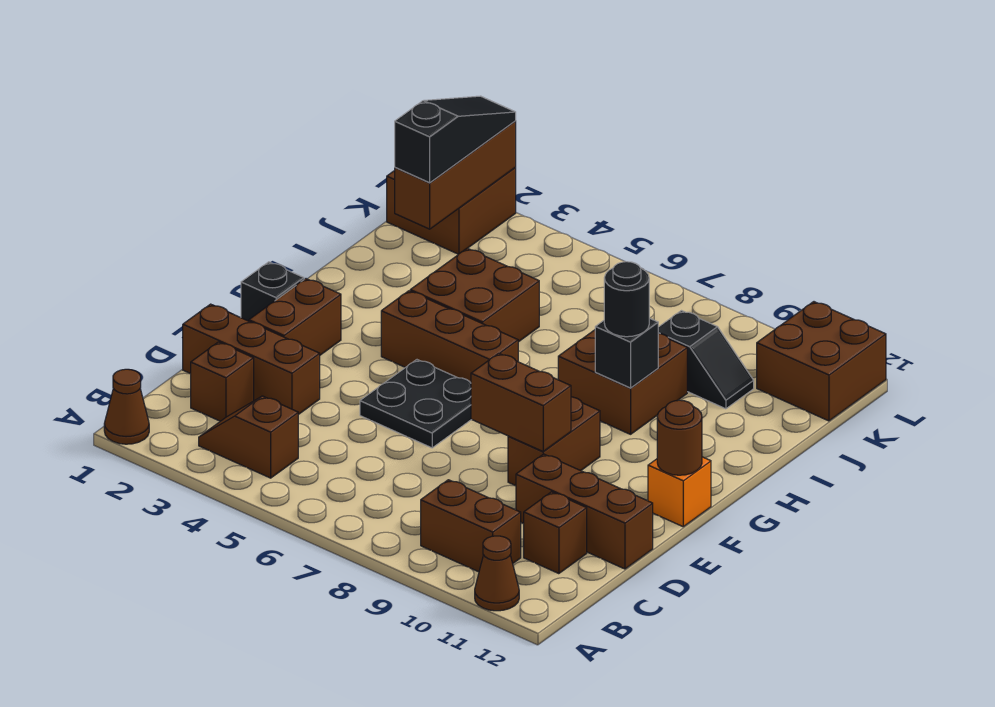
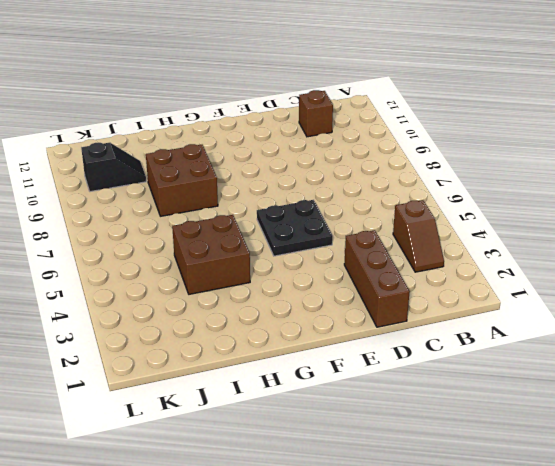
black slope J10:K10 level 1 top K -> black slope J9:J10 level 1 top 9
none -> brown cone A1 level 1
none -> brown cone A11 level 1
none -> brown brick B9:B10 level 1

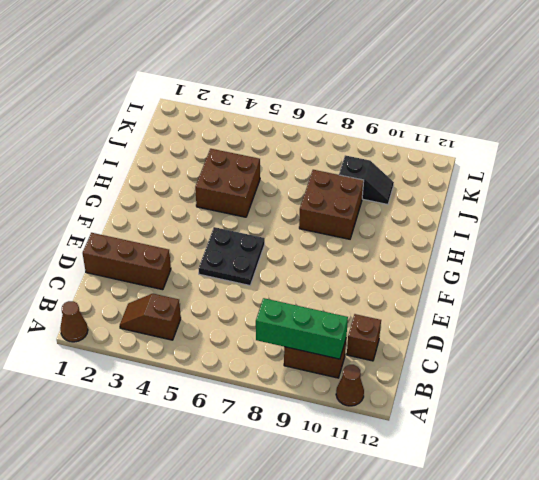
green brick B8:B10 level 2 -> none
none -> brown brick C2 level 1
none -> brown brick D10:D12 level 1
none -> brown brick E2:F2 level 1

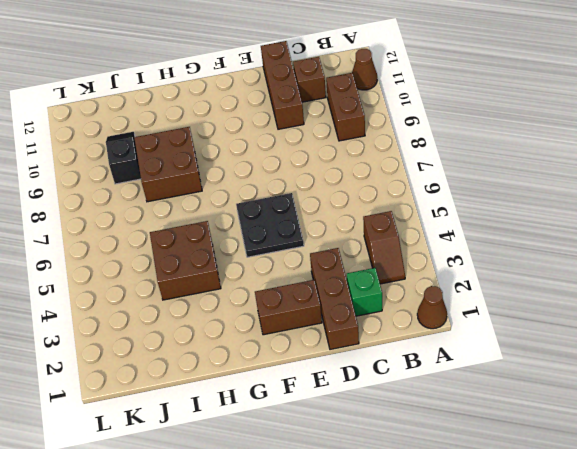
green brick C2 level 1 -> brown brick C2 level 1
none -> brown brick E9:F9 level 1
none -> black brick F1 level 1
none -> orange brick F12 level 1

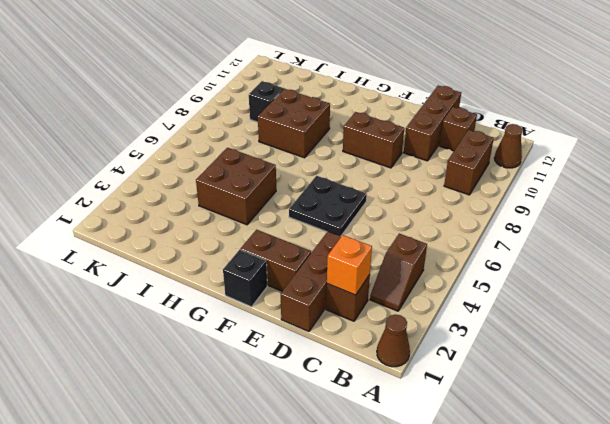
orange brick C2 level 2 -> orange brick F12 level 1
none -> brown brick G4:G6 level 1
none -> brown brick K1:L2 level 1
none -> brown brick K11:L12 level 1

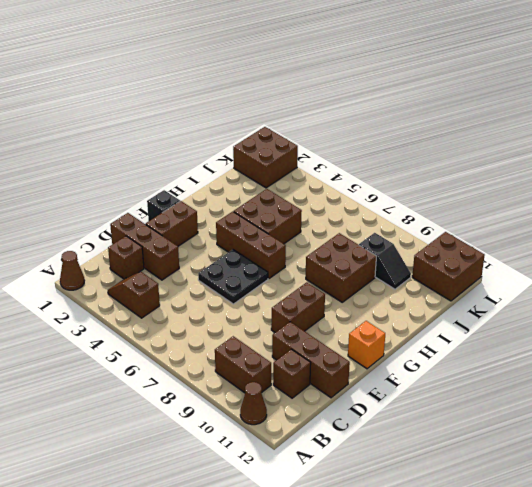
none -> brown brick E8:E9 level 2
none -> brown round brick F12 level 2
none -> black brick H9 level 2

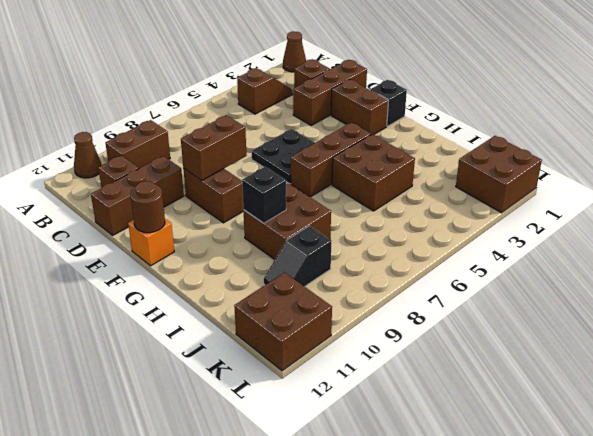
none -> brown brick J2:L2 level 2
none -> black round brick H9 level 3
none -> black slope J2:L2 level 3 top J

